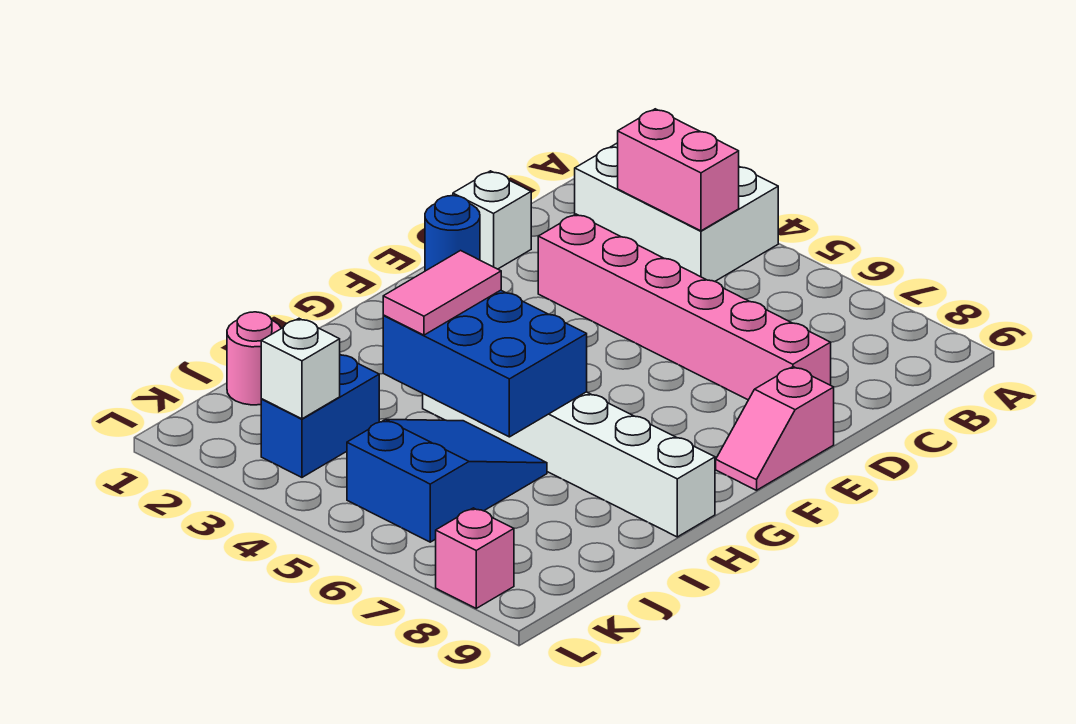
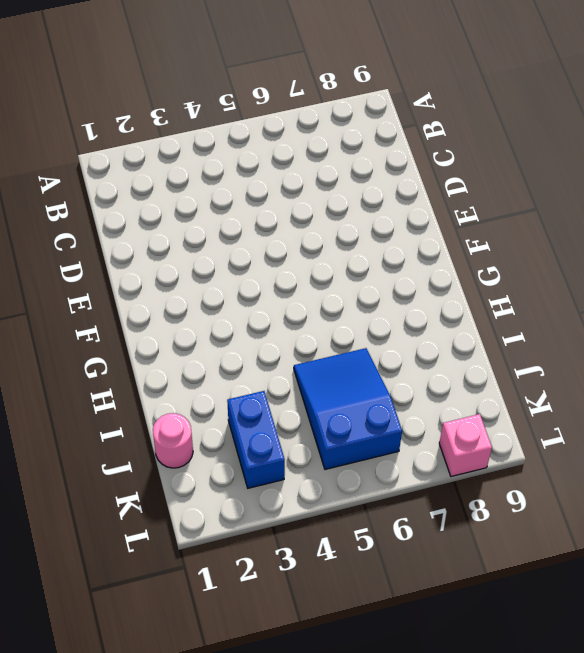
none -> white brick A2:B4 level 1
none -> white brick D1 level 1
none -> pink brick D3:D8 level 1

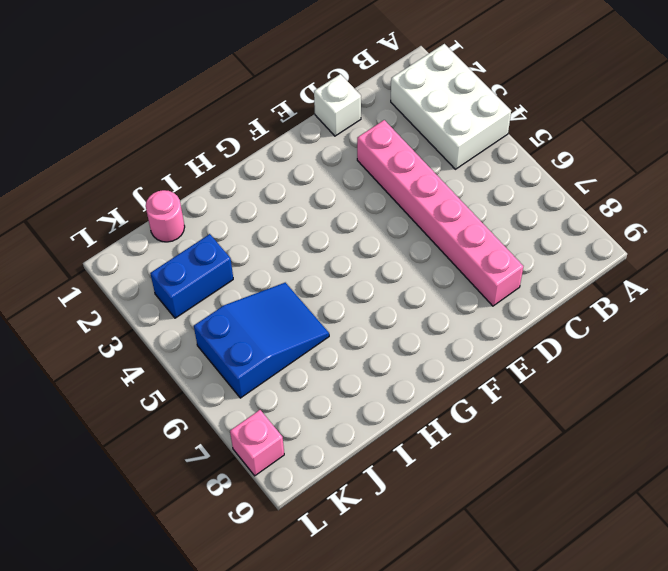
none -> blue round brick E1 level 1
none -> pink slope E9:F9 level 1 top E
none -> white brick H4:H9 level 1

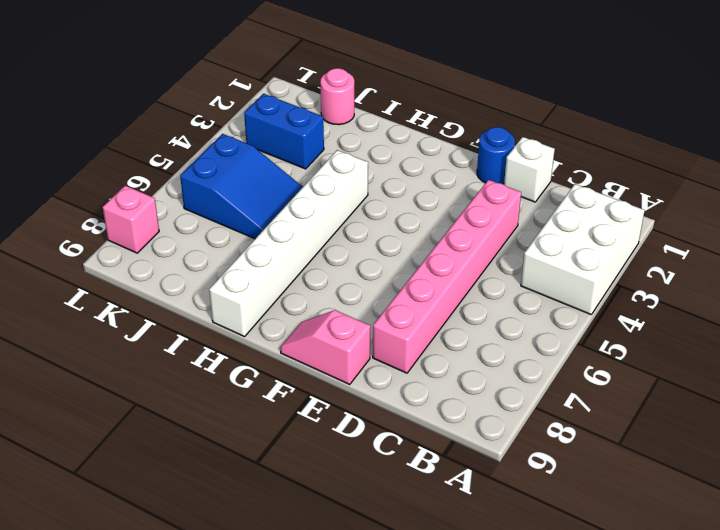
none -> pink brick B3:B4 level 2
none -> blue brick H4:I6 level 2
none -> white brick K3 level 2

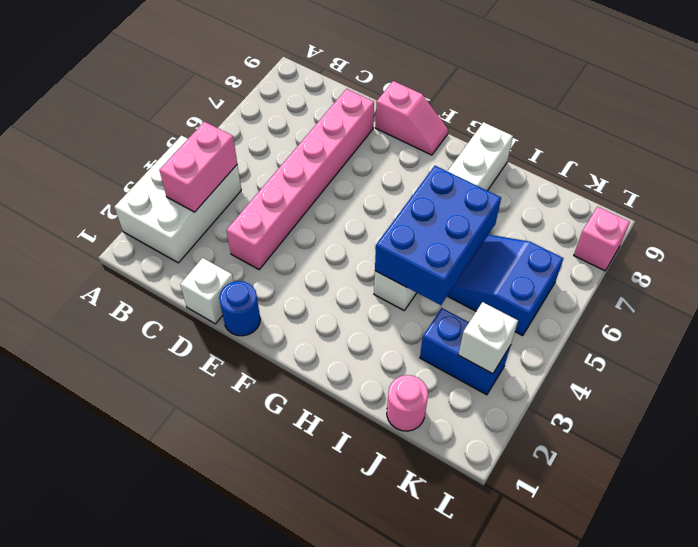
none -> pink tile H4:I4 level 3

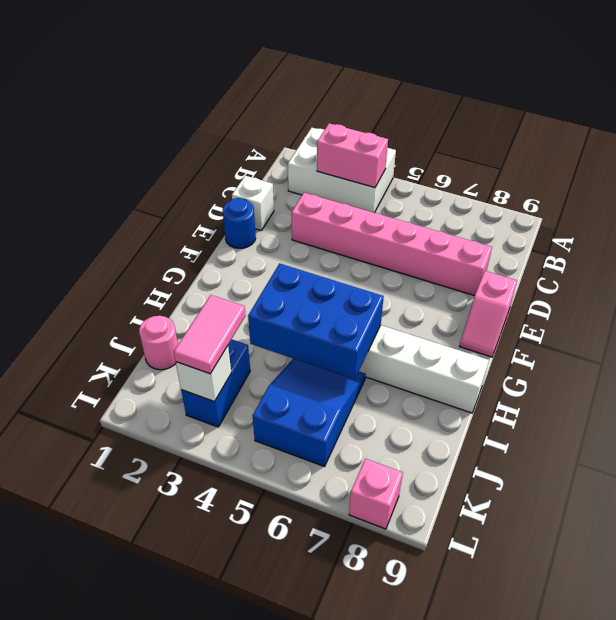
pink tile J3:K3 level 3 -> pink tile H4:I4 level 3

